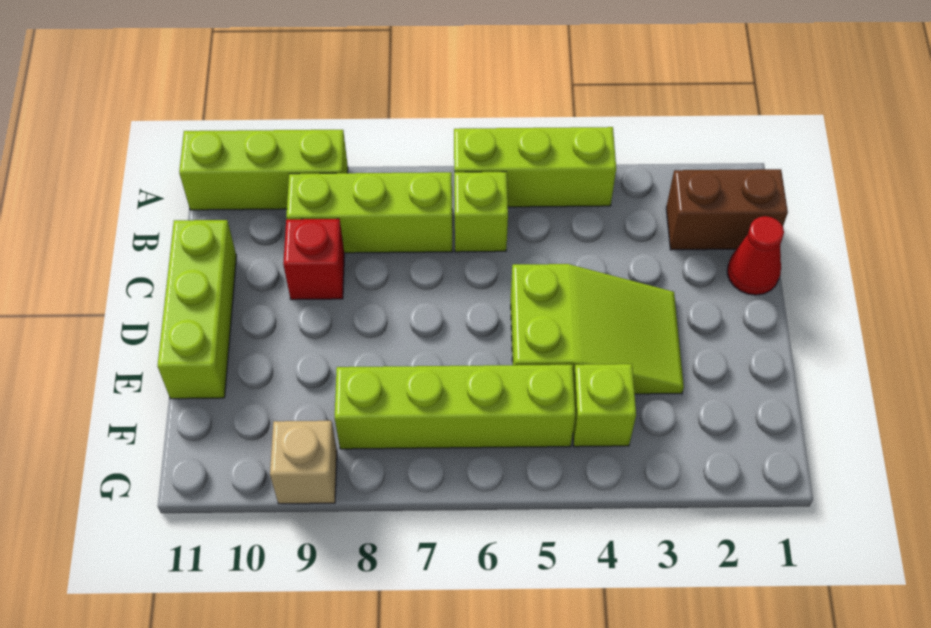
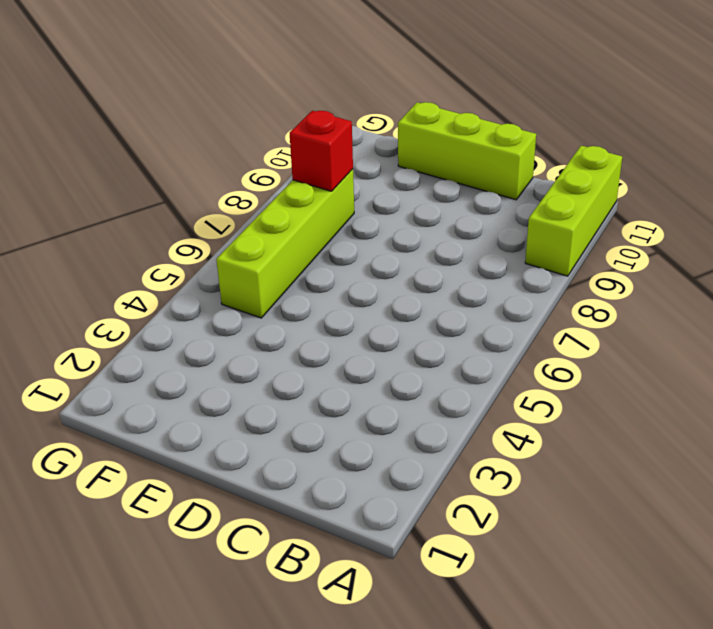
red brick F8 level 2 -> red brick C9 level 1
none -> lime brick A4:A6 level 1
none -> brown brick B1:B2 level 1
none -> lime brick B6 level 1

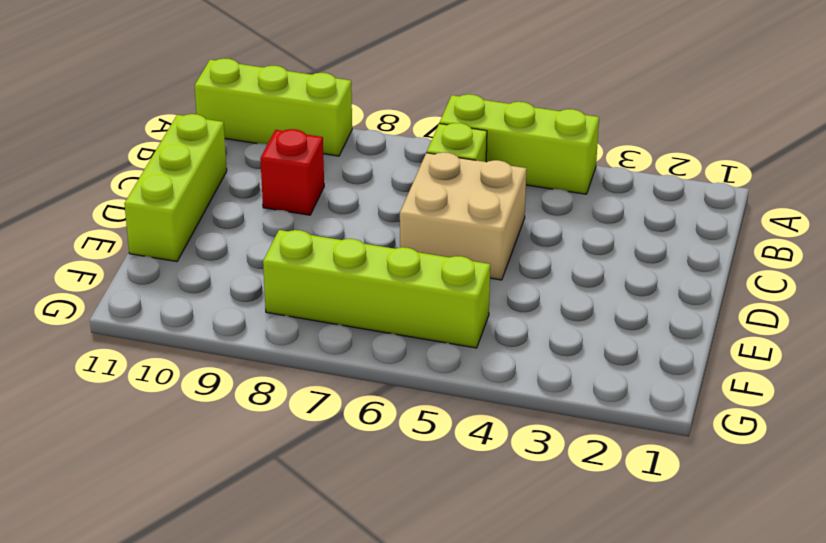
tan brick C5:D6 level 1 -> lime slope D3:E5 level 1 top 5
none -> brown brick B1:B2 level 1
none -> lime brick B7:B9 level 1
none -> red cone C1 level 1

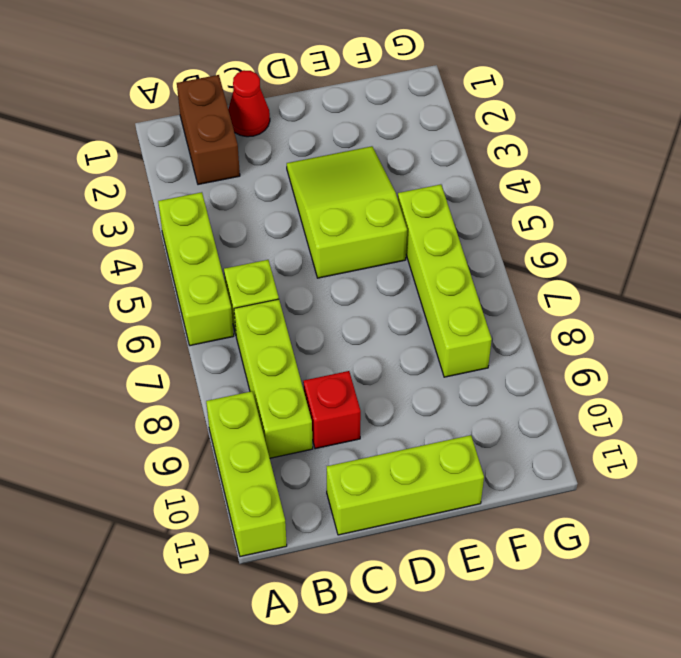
none -> lime brick F4 level 1
none -> tan brick G9 level 1

